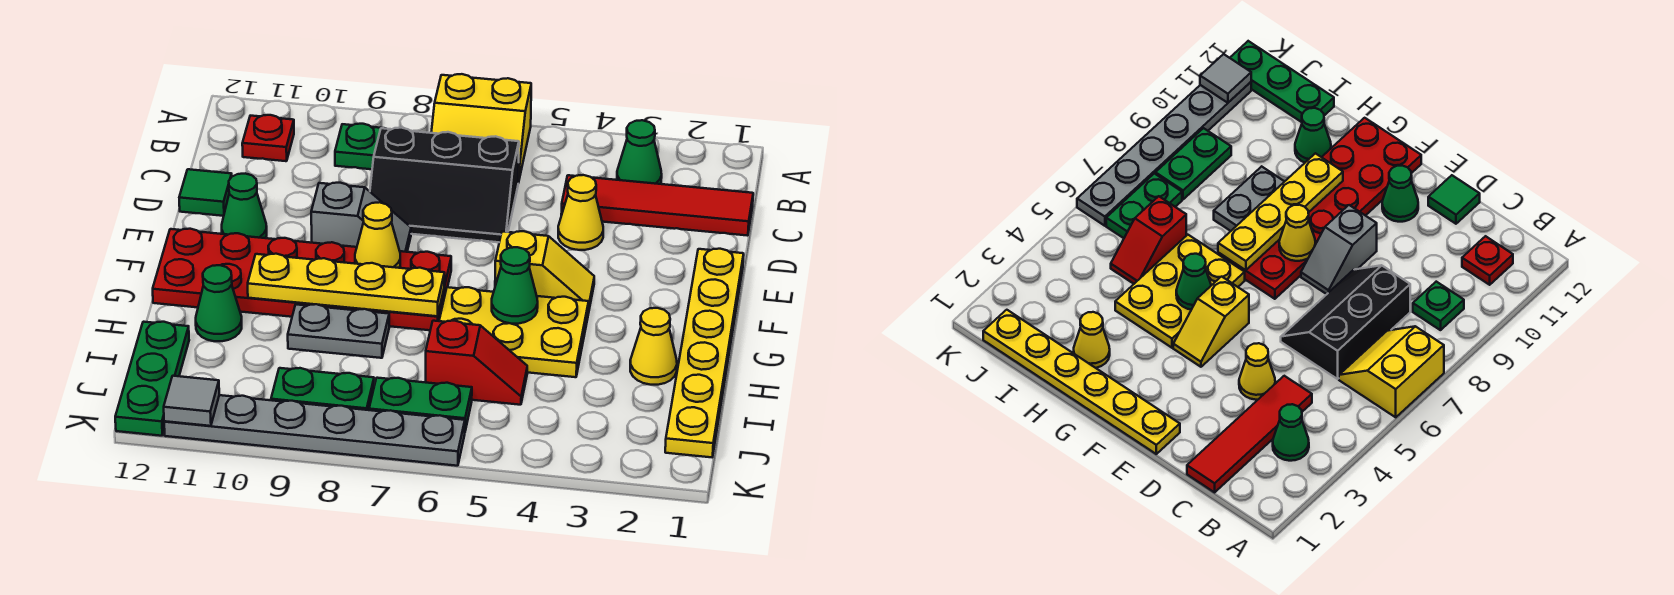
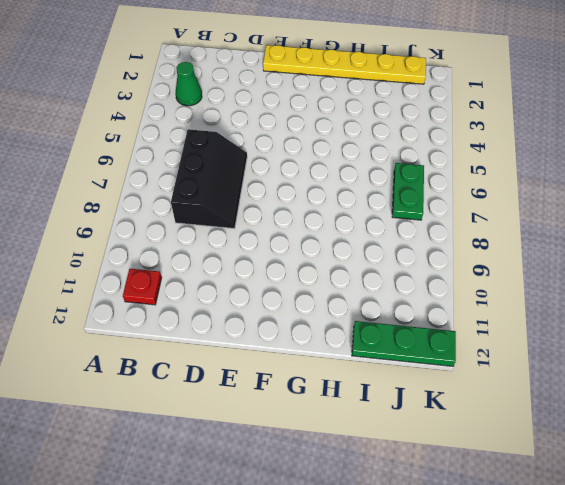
none -> yellow slope A6:B7 level 1 top A
none -> green plate B9 level 1
none -> red tile C1:C4 level 1

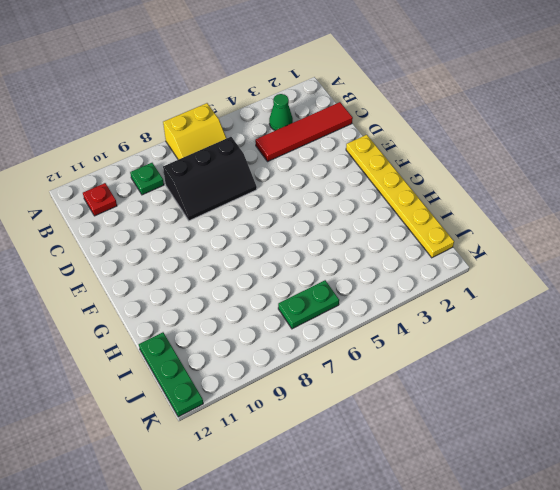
none -> yellow cone D4 level 1
none -> green tile D12 level 1
none -> grey slope E8:E9 level 1 top 9

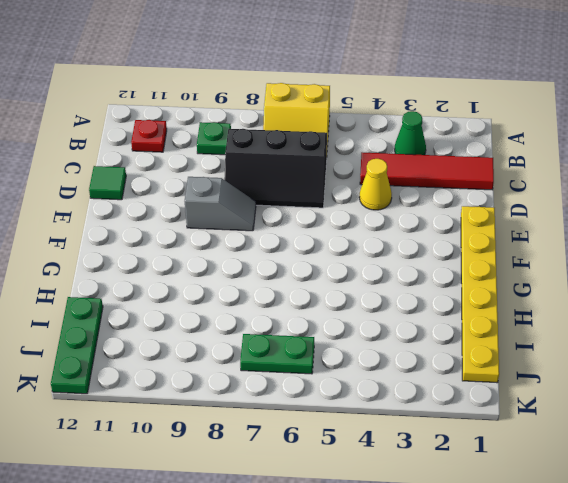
none -> green cone E11 level 1
none -> yellow slope F4:F5 level 1 top 5
none -> red plate F7:G12 level 1

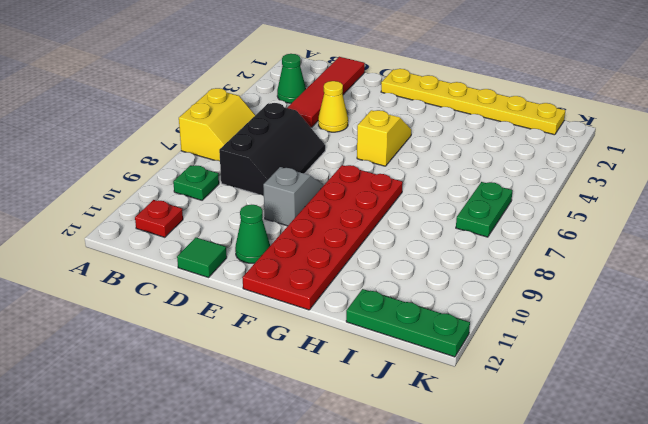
none -> yellow plate G4:H6 level 1
none -> yellow cone H2 level 1
none -> grey plate H8:H9 level 1

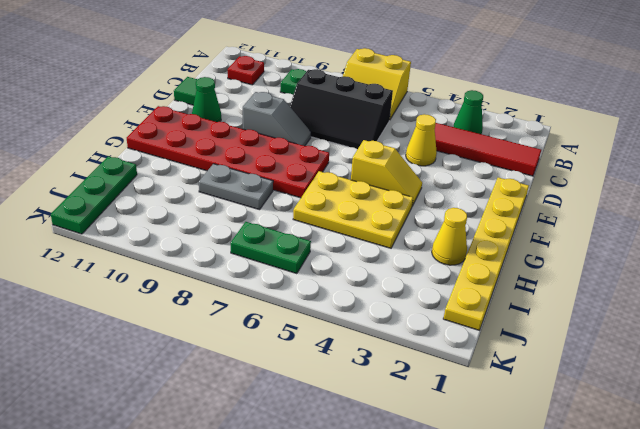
none -> green cone H11 level 1
none -> red slope I5:I6 level 1 top 6
none -> green plate J8:J9 level 1

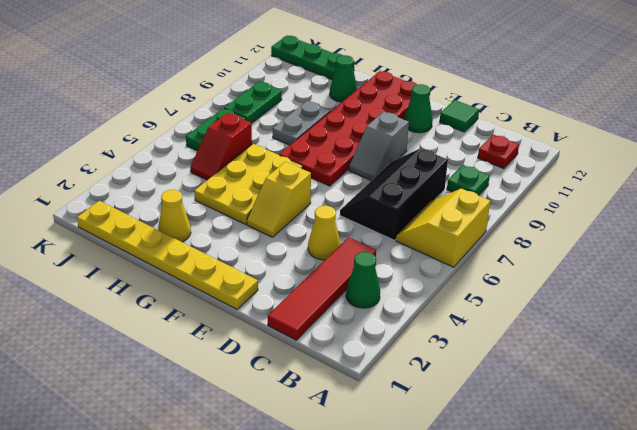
none -> grey plate K6:K11 level 1
none -> yellow cone F8 level 2
none -> green cone G5 level 2

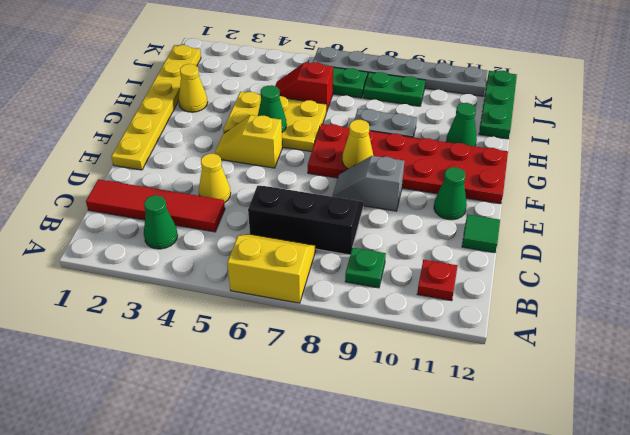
none -> yellow plate G7:G10 level 2
none -> grey tile K11 level 2

